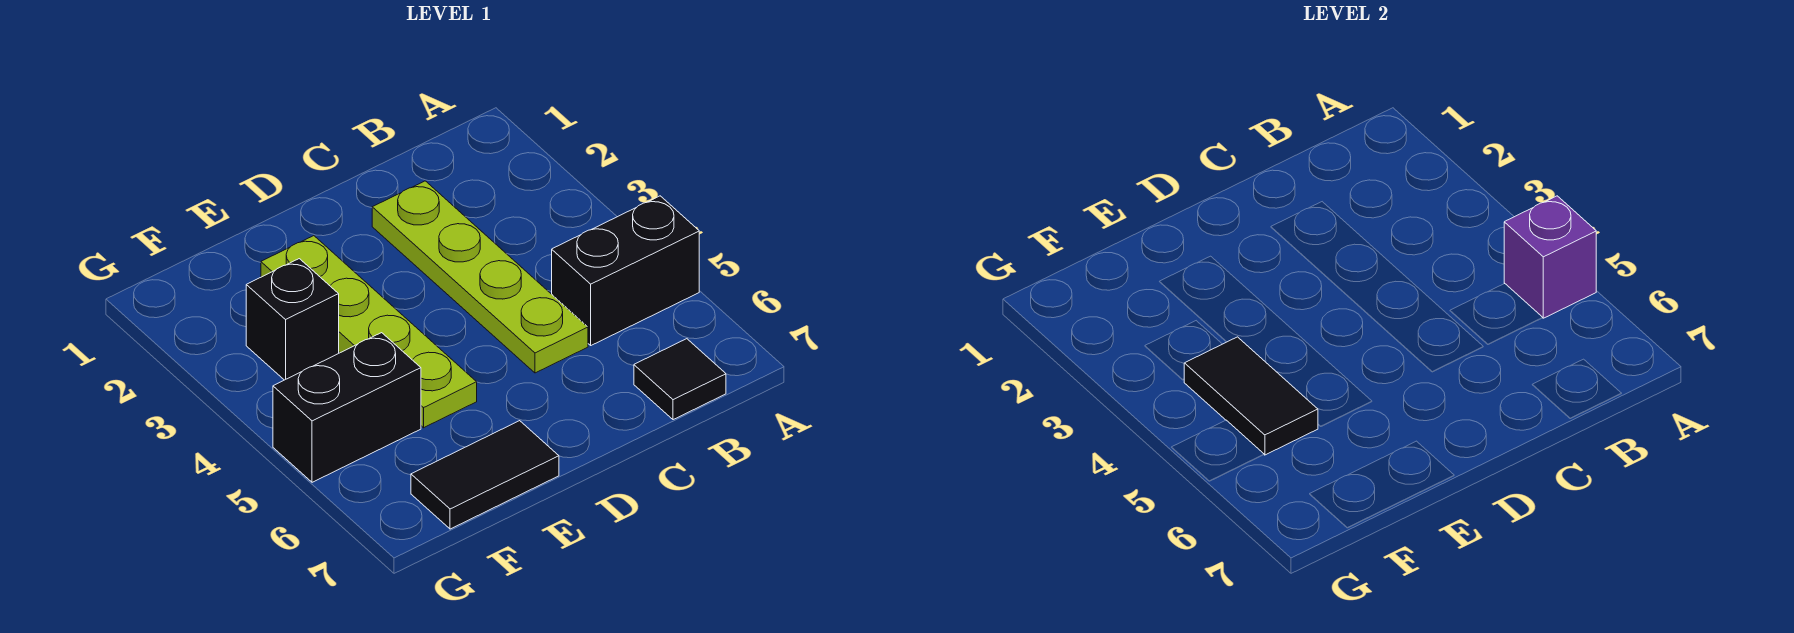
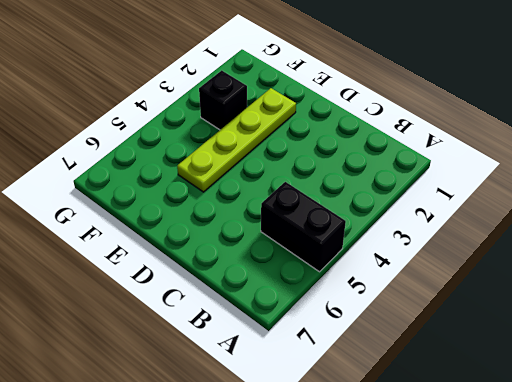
none -> black tile B7 level 1
none -> lime plate C2:C5 level 1

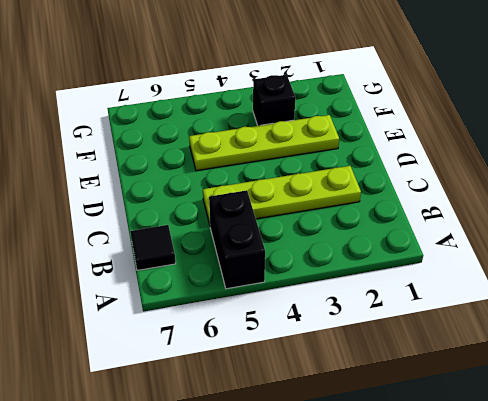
none -> black tile E7:F7 level 1
none -> black brick F5:G5 level 1

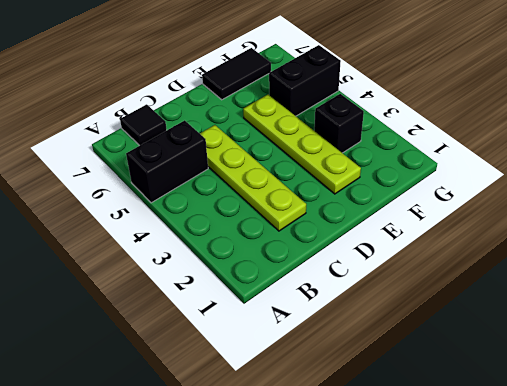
none -> purple brick A5 level 2
none -> black tile F4:F5 level 2

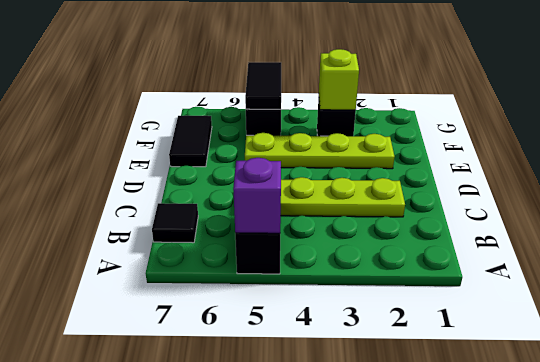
lime brick F3 level 2 -> none
black tile F5:G5 level 2 -> black tile F4:F5 level 2

